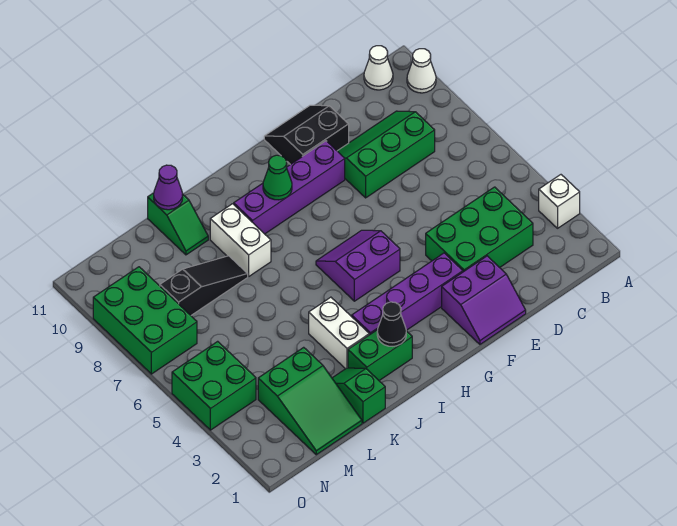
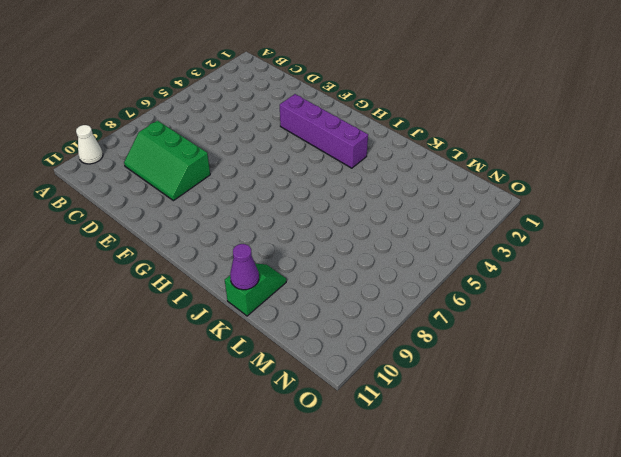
none -> white brick A3 level 1
none -> white cone B11 level 1
none -> green brick C3:E4 level 1

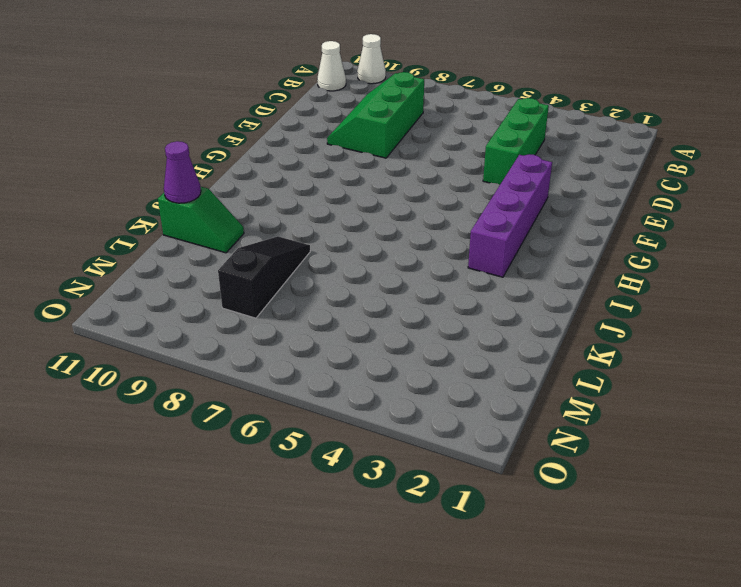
green brick C4:E4 level 1 -> green brick C3:E4 level 1
none -> white brick A3 level 1
none -> purple slope E1:F2 level 1 top 2
none -> black slope E10:F11 level 1 top 10

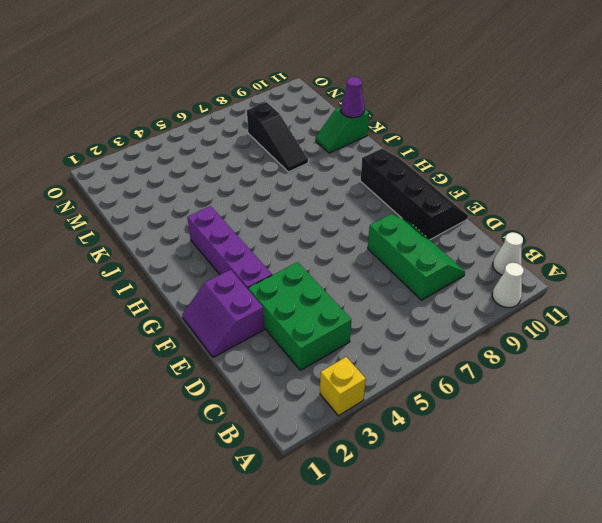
yellow brick A3 level 1 -> white brick A3 level 1
black slope E10:H11 level 1 top 10 -> black slope E10:F11 level 1 top 10
none -> purple brick F9:I9 level 1
none -> purple slope G5:H6 level 1 top 5
none -> green brick I2:J2 level 1

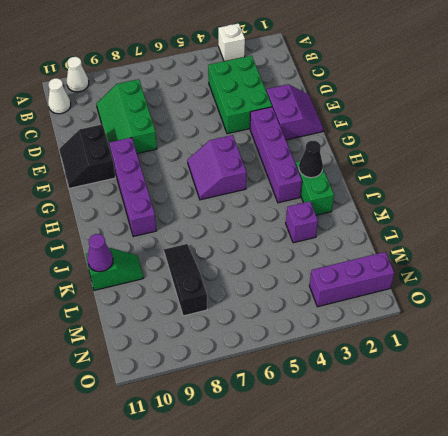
purple brick K3 level 1 -> none
purple brick N1:N3 level 1 -> none
none -> white brick J3:J4 level 1
none -> white brick J8:J9 level 1
none -> green slope K1:K2 level 1 top 1

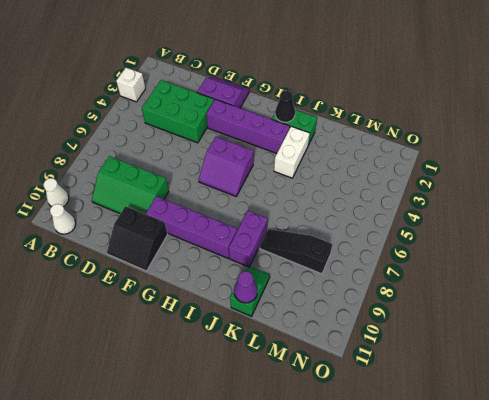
purple brick J8:J9 level 1 -> white brick J8:J9 level 1
none -> green slope K1:K2 level 1 top 1
none -> green slope L1:M3 level 1 top 3
none -> green brick N4:O5 level 1

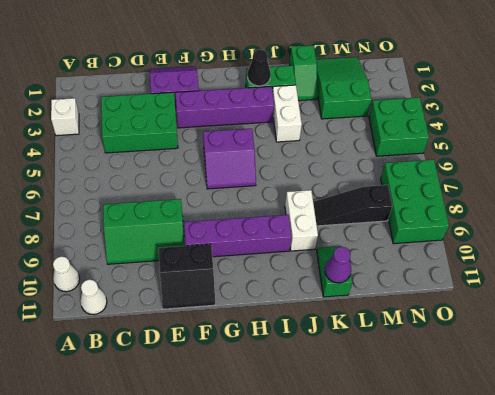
none -> green cone H9 level 2

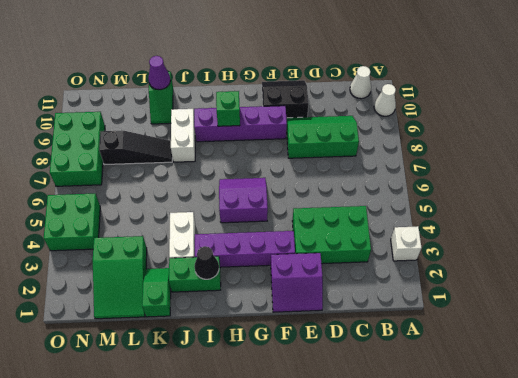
green brick H9 level 2 -> green cone H9 level 2

